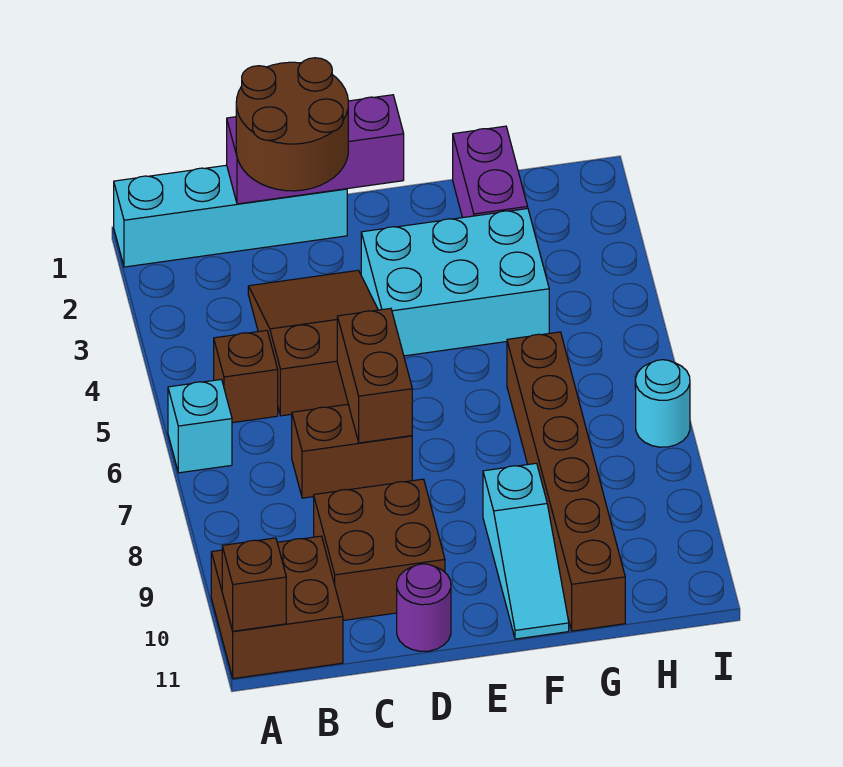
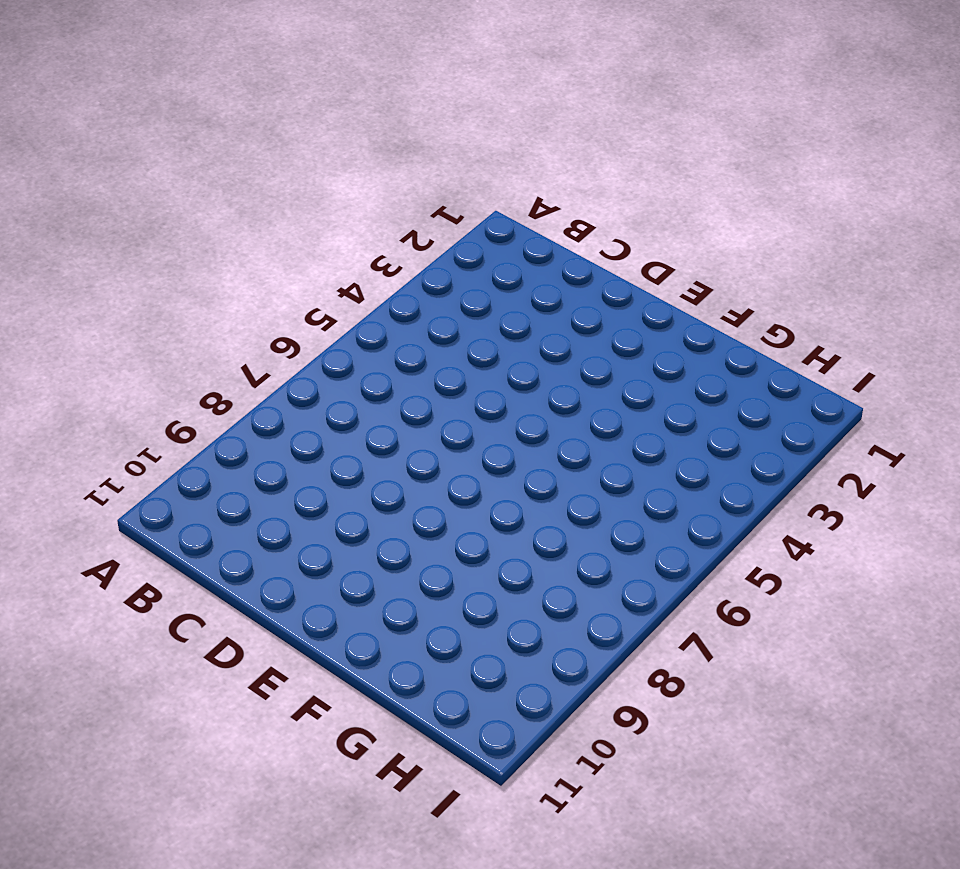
none -> cyan brick A1:D1 level 1
none -> cyan brick A6 level 1
none -> brown brick A10:B11 level 1

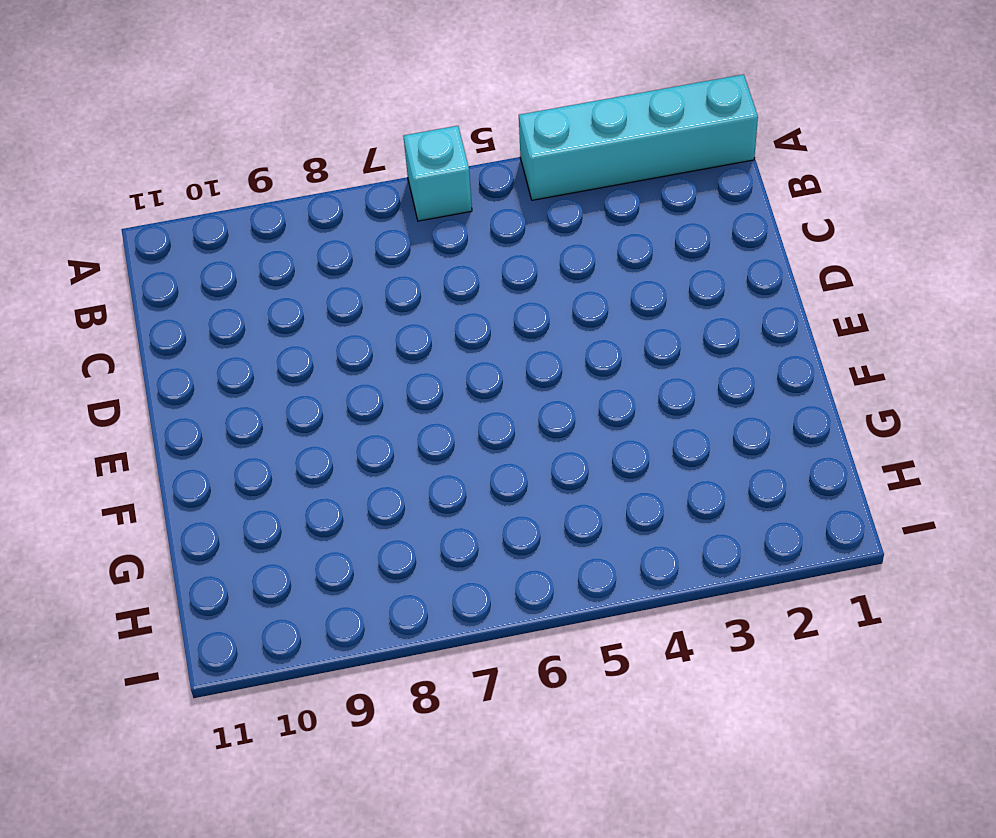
cyan brick A1:A4 level 1 -> cyan brick A1:D1 level 1
none -> brown brick A10:B11 level 1
none -> brown brick B5 level 1
none -> brown slope C3:D5 level 1 top 5

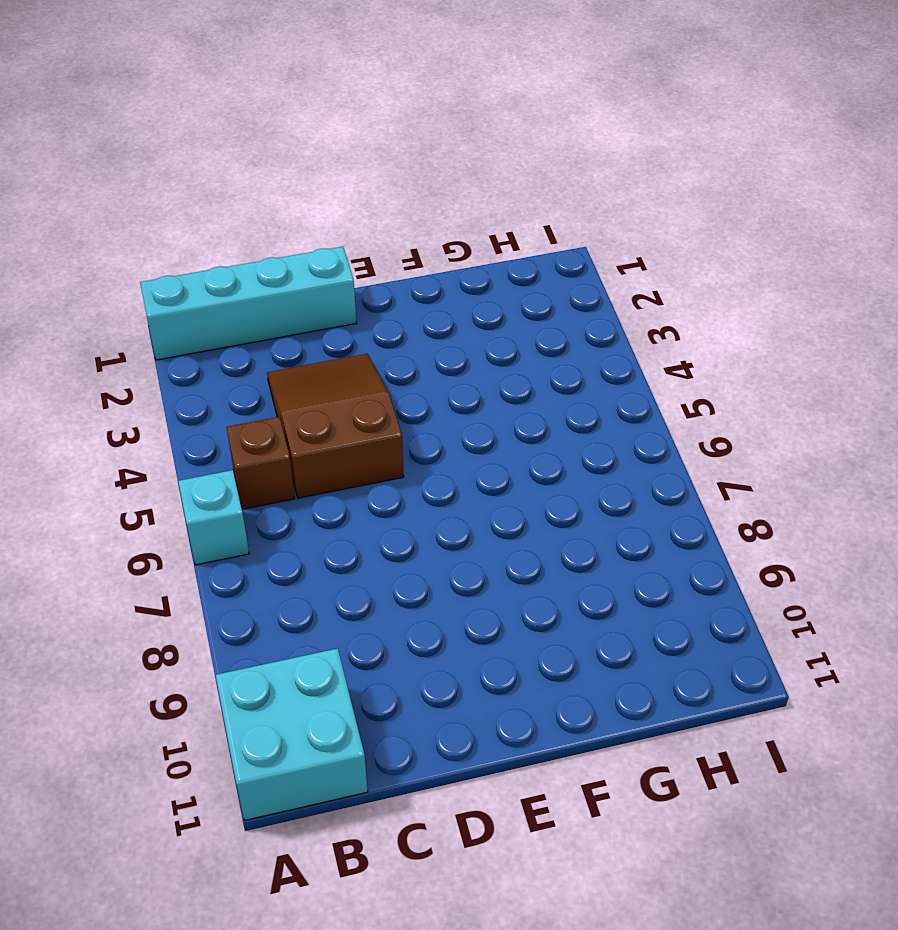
cyan brick A10:B11 level 1 -> brown brick A10:B11 level 1
none -> brown brick C7:D7 level 1
none -> brown brick C9:D10 level 1
none -> purple round brick D11 level 1

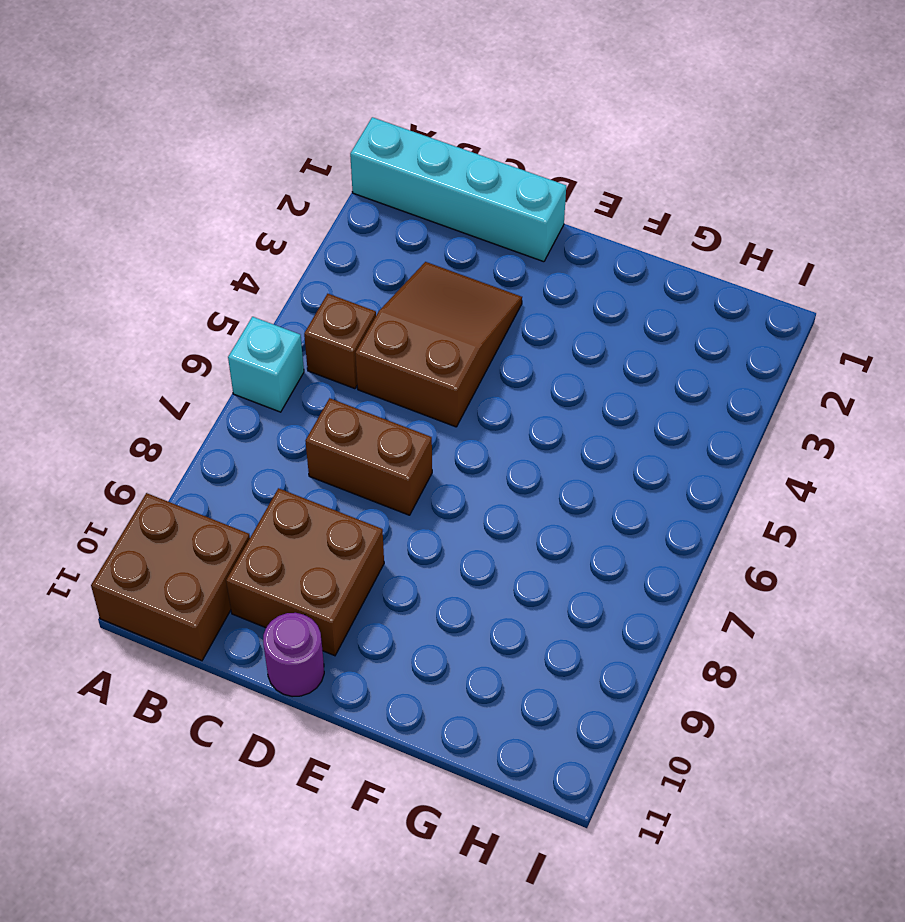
none -> cyan brick E3:G4 level 1
none -> cyan slope F9:F11 level 1 top 9
none -> purple brick G1:G2 level 1

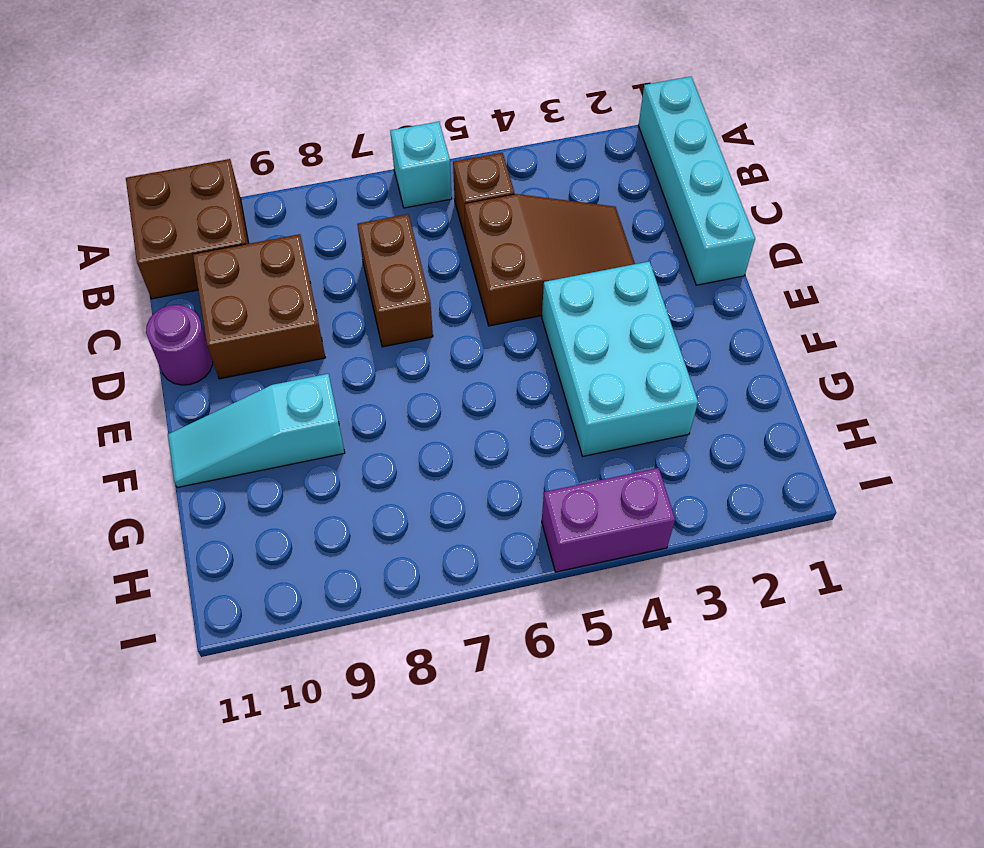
purple brick I4:I5 level 1 -> purple brick G1:G2 level 1
none -> brown brick G6:G11 level 1
none -> cyan round brick I7 level 1
none -> brown brick A11 level 2

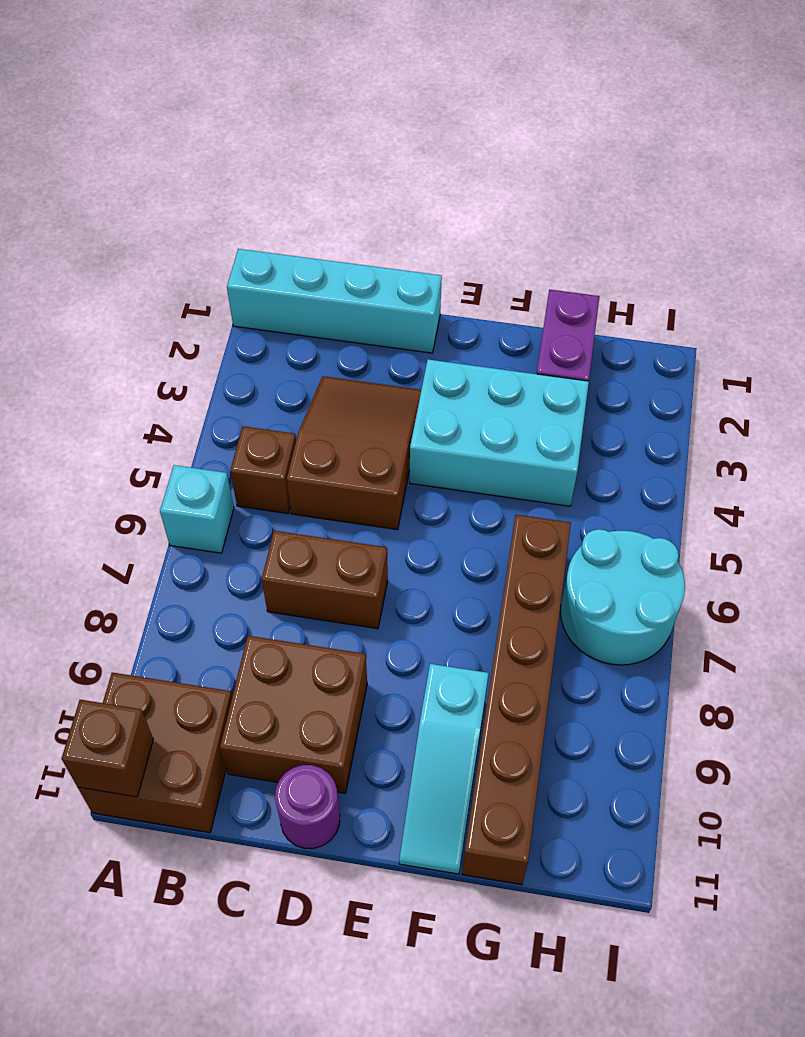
cyan round brick H6:I7 level 1 -> cyan round brick I7 level 1
none -> purple brick C1:E1 level 2
none -> brown brick D6:D7 level 2
none -> brown round brick C1:D2 level 3

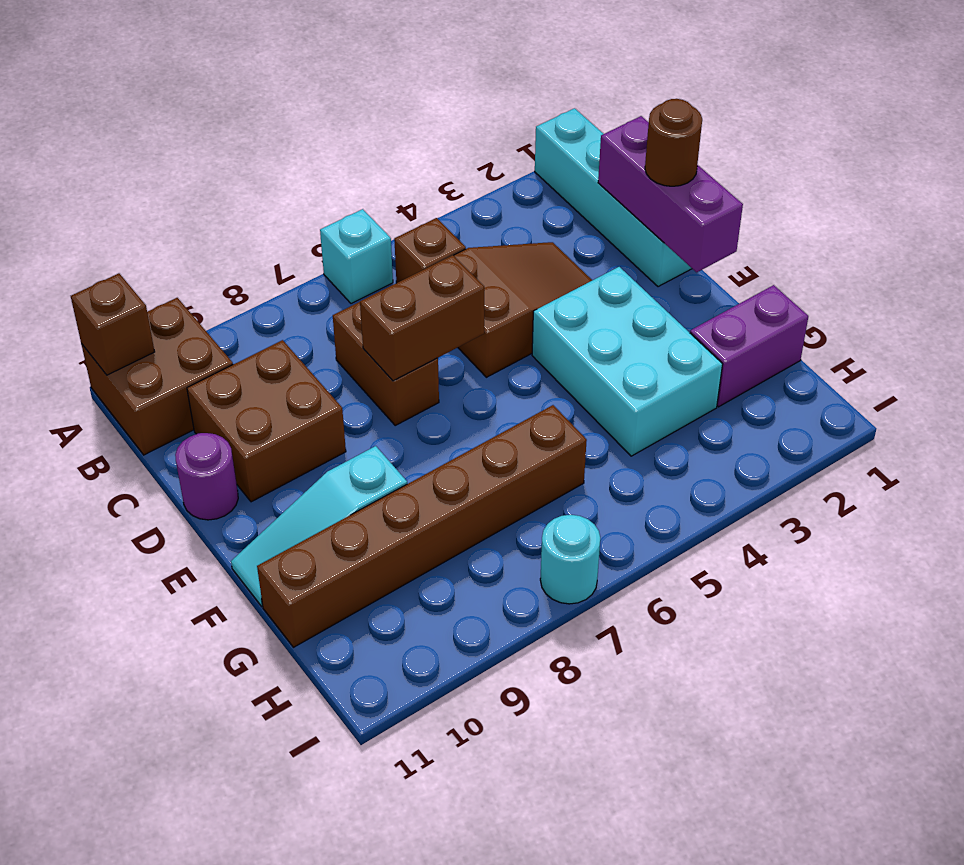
brown round brick D1 level 3 -> brown round brick C1:D2 level 3

